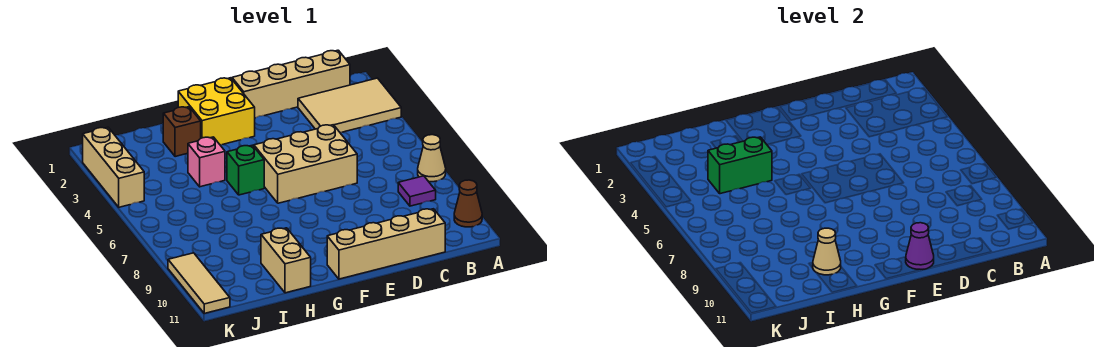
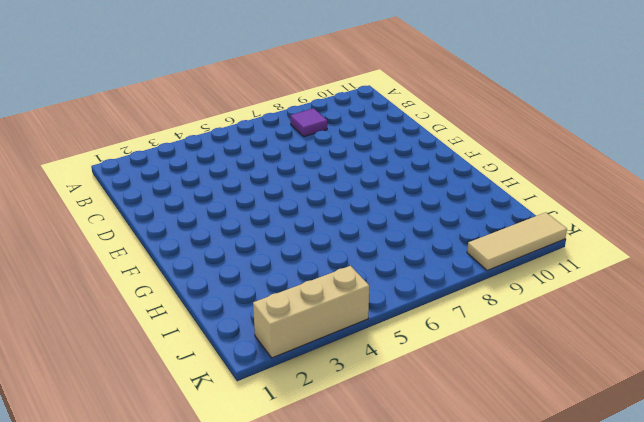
none -> tan tile A2:C3 level 1
none -> tan cone A7 level 1
none -> brown cone A10 level 1

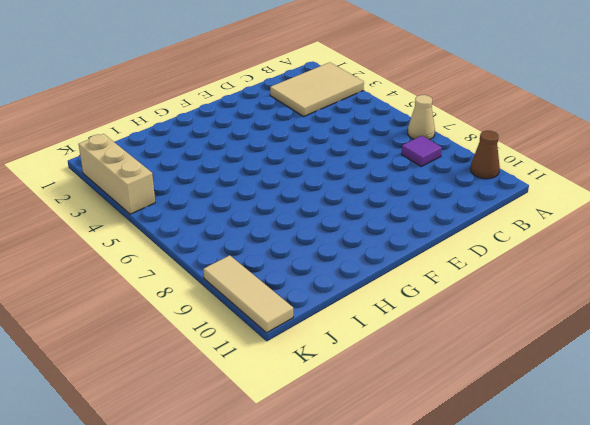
none -> tan brick B1:E1 level 1
none -> tan brick C11:F11 level 1
none -> tan brick D5:F6 level 1

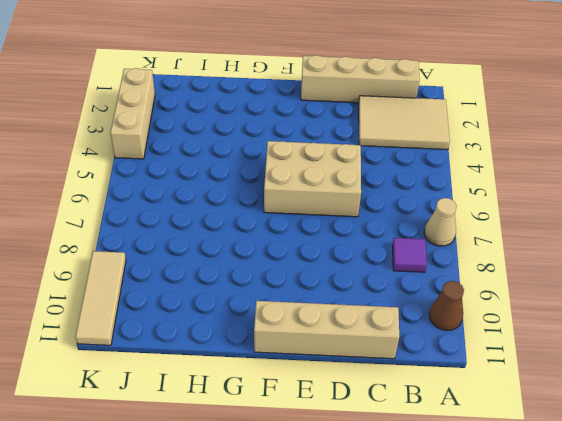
none -> yellow brick F1:G2 level 1
none -> green brick G5 level 1
none -> brown brick H2 level 1

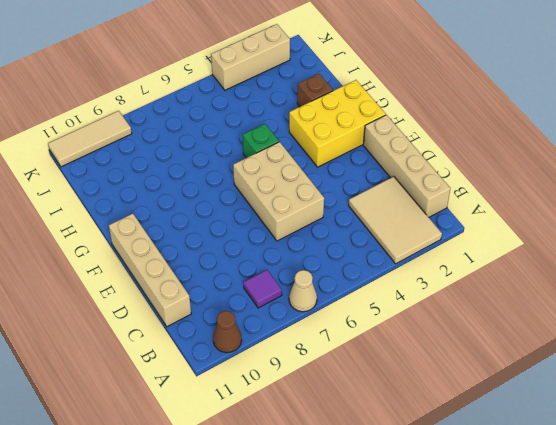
yellow brick F1:G3 level 1 -> yellow brick F1:G2 level 1
none -> pink brick H4 level 1
none -> tan brick H10:H11 level 1
none -> purple cone E11 level 2

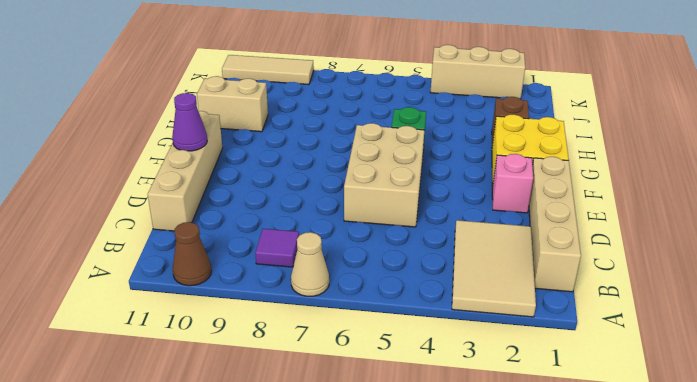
pink brick E2 level 1 -> pink brick H4 level 1
none -> green brick H4:I4 level 2
none -> tan cone H10 level 2

